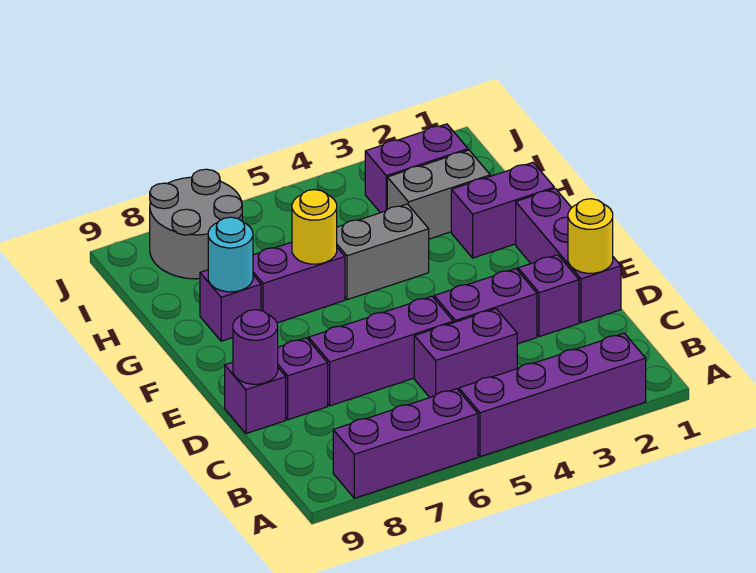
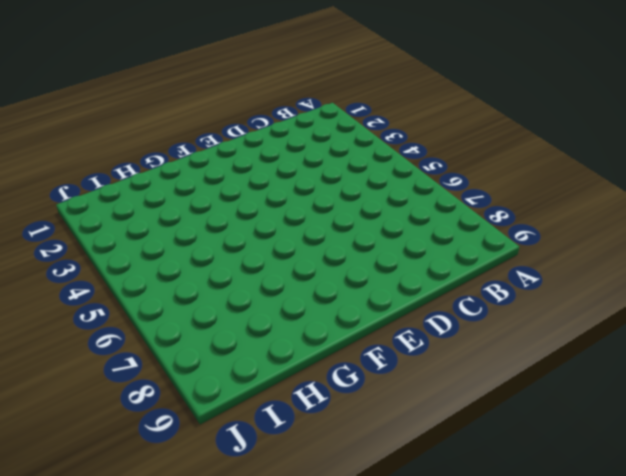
none -> purple brick A2:A5 level 1
none -> purple brick A6:A8 level 1
none -> purple brick C4:C5 level 1

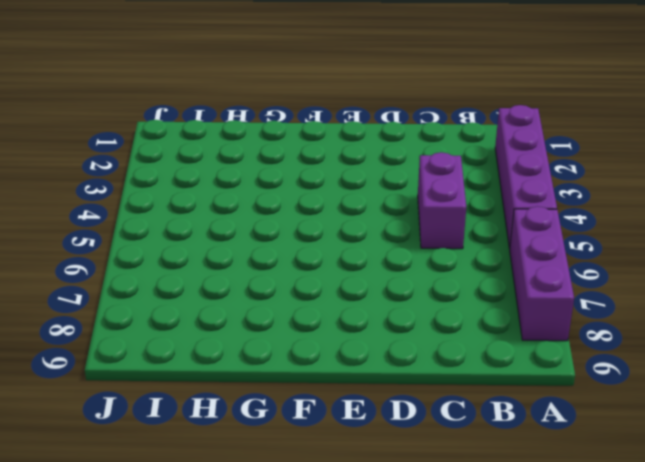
none -> purple brick D1:F1 level 1
none -> purple brick D2 level 1
none -> purple brick D3:D4 level 1

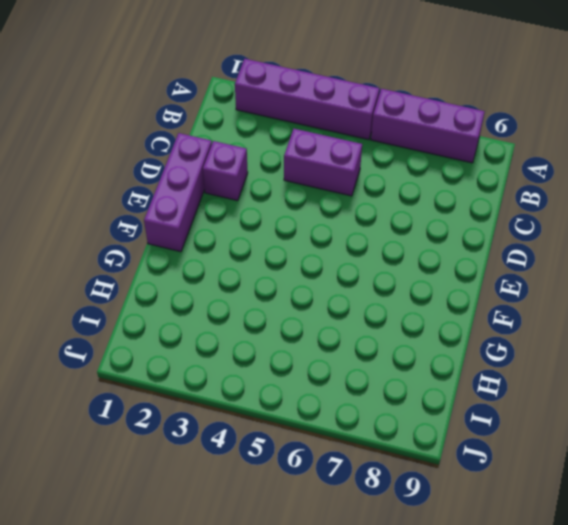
none -> purple brick D3:D4 level 1
none -> purple brick D5:D7 level 1
none -> purple brick D8 level 1

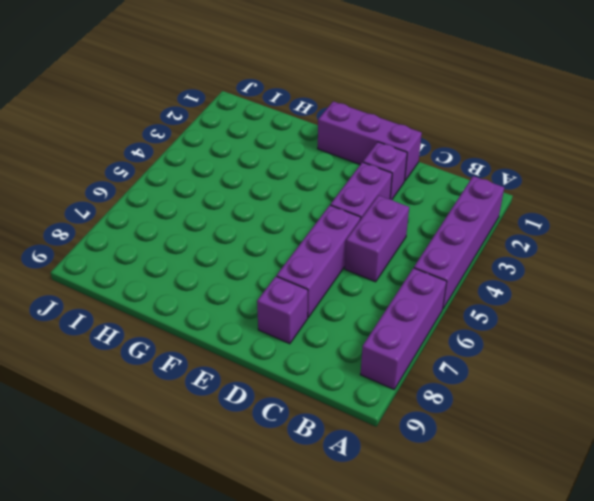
none -> purple brick D9 level 1
none -> purple brick G1:G2 level 1
none -> grey brick G4:G5 level 1

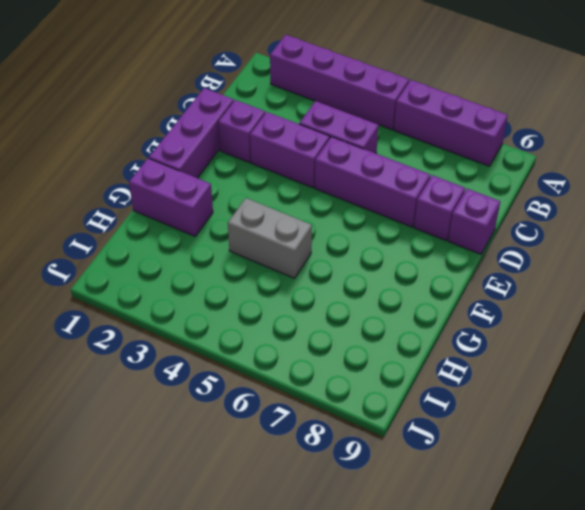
none -> purple brick G6:G7 level 1
none -> purple brick G8 level 1
none -> grey brick H2:H3 level 1

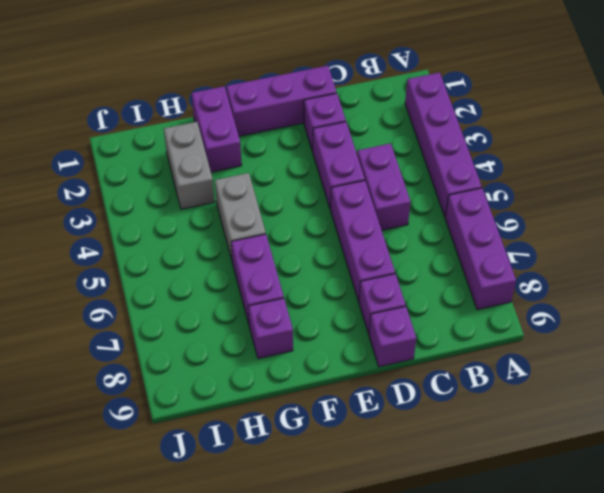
none -> purple brick I2:I3 level 1
none -> grey round brick I7:J8 level 1
none -> yellow round brick D1 level 2

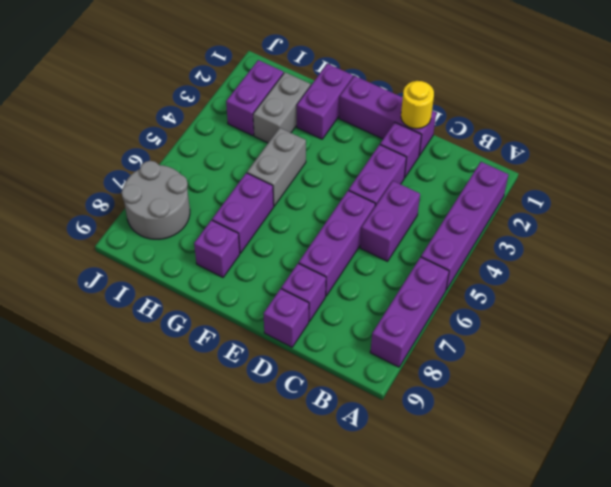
none -> purple round brick D9 level 2
none -> yellow round brick G6 level 2
none -> cyan round brick G8 level 2

